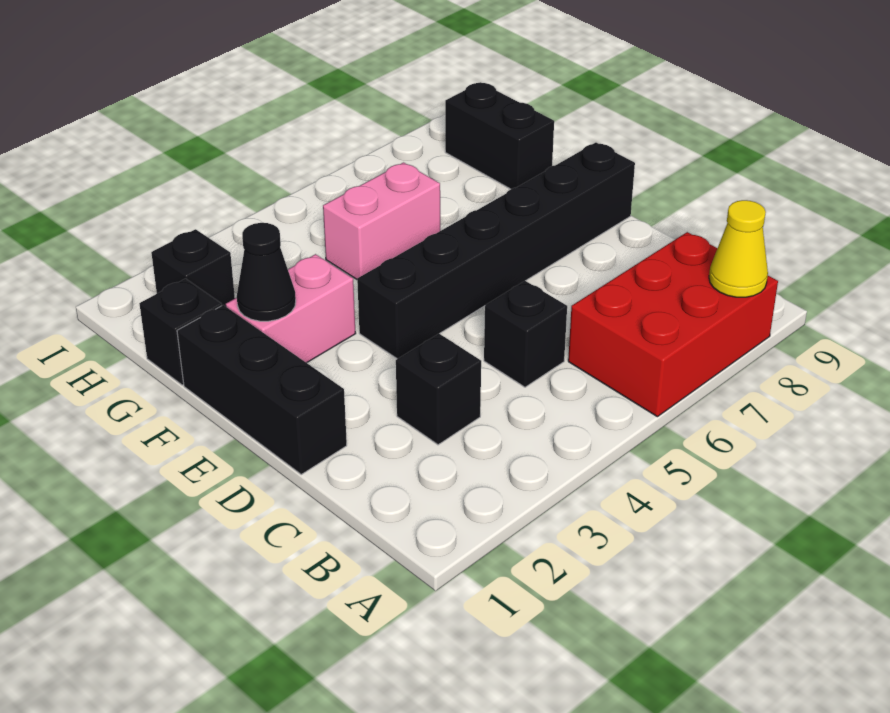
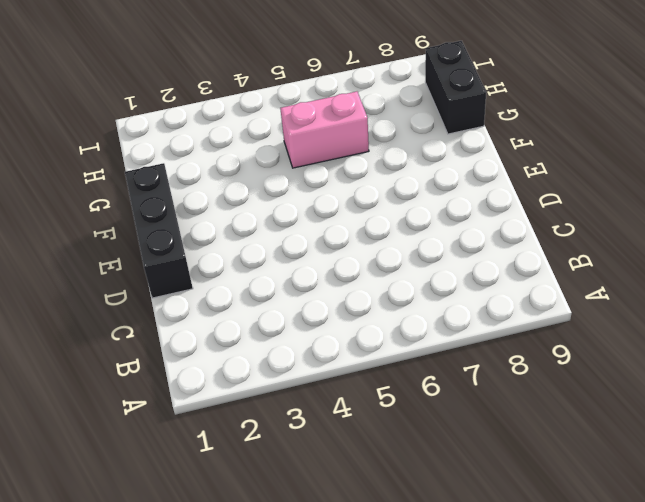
none -> red brick A6:B8 level 1
none -> black brick C3 level 1
none -> black brick C5 level 1

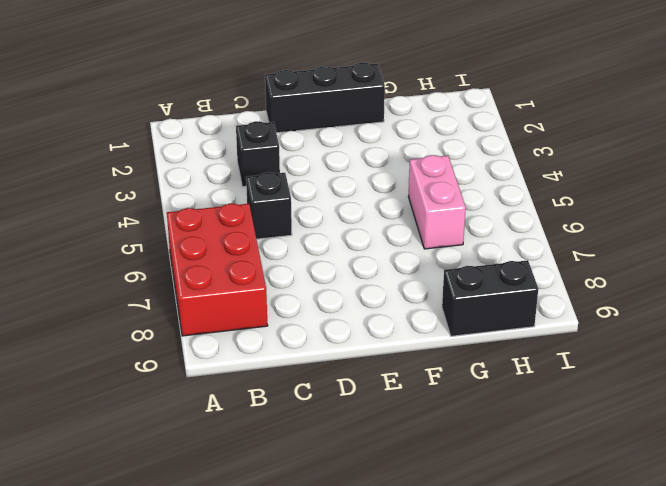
none -> black brick E4:E9 level 1
none -> pink brick F2:F3 level 1
none -> black brick G1 level 1

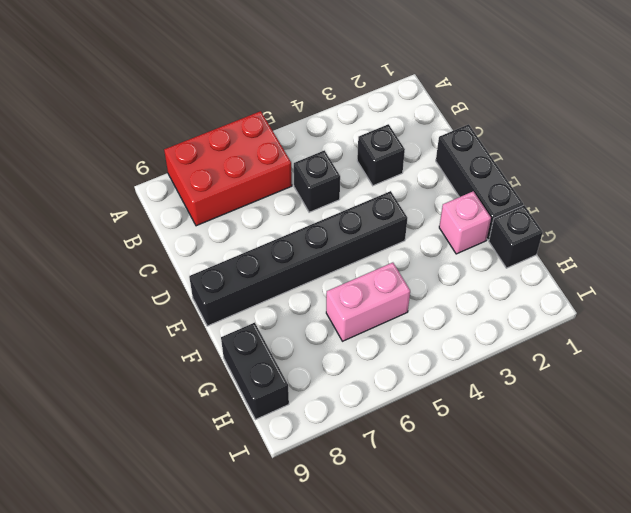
pink brick F2 level 1 -> pink brick F2:F3 level 1
none -> black brick H2 level 1
none -> yellow cone A8 level 2
none -> black cone F2 level 2

